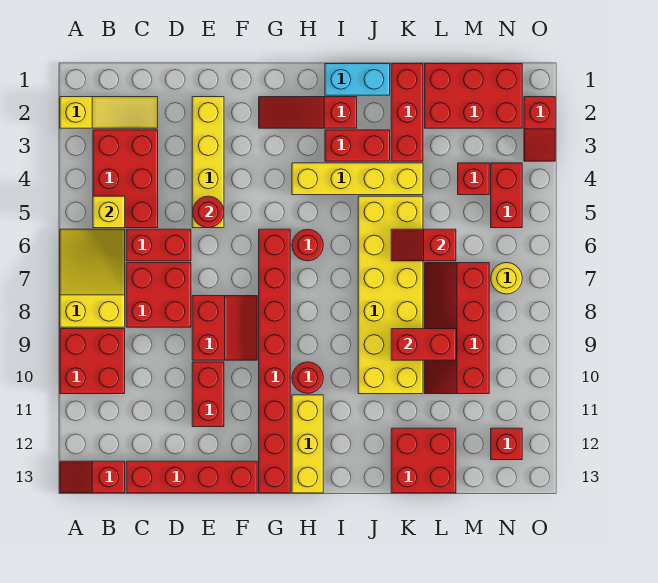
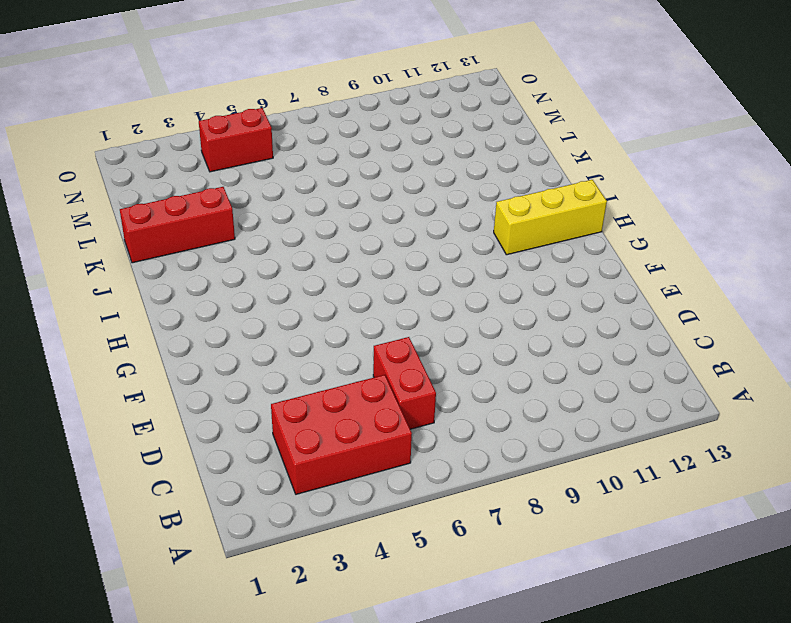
none -> yellow slope A2:C2 level 1 top A
none -> yellow slope A6:B8 level 1 top 8
none -> red brick A9:B10 level 1
none -> red slope A13:B13 level 1 top B

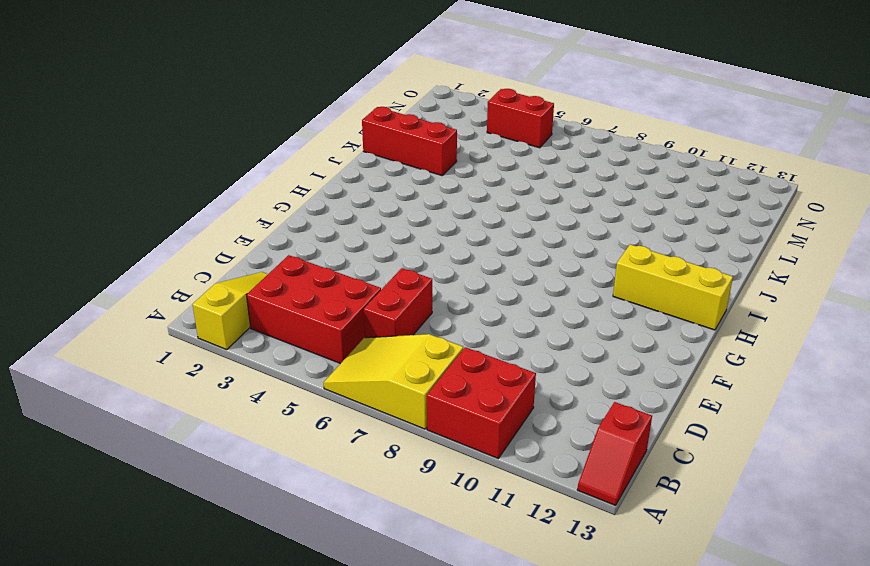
none -> red brick C7:D8 level 1
none -> red brick C13:F13 level 1
none -> yellow brick E2:E5 level 1
none -> red slope E8:F9 level 1 top E

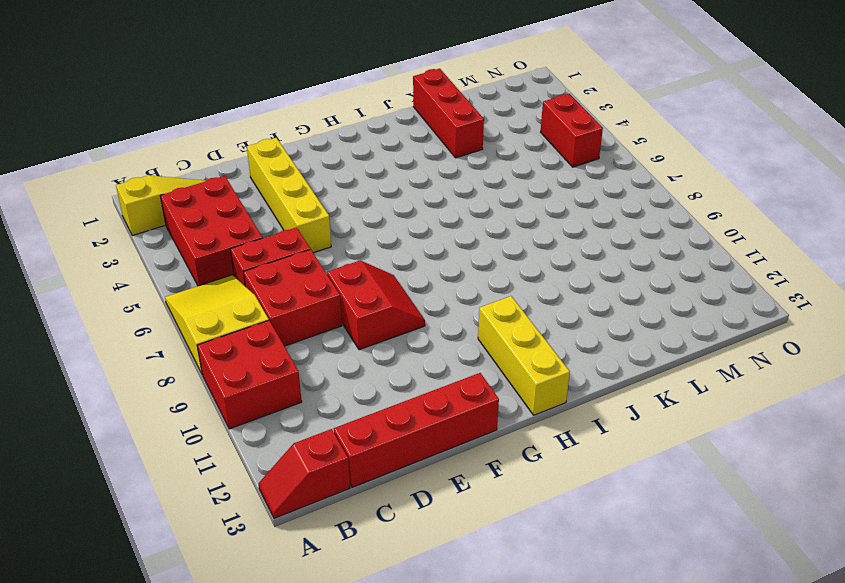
none -> red brick E10:E11 level 1
none -> red slope G2:I2 level 1 top I
none -> red brick G6:G13 level 1
none -> yellow brick H4:K4 level 1

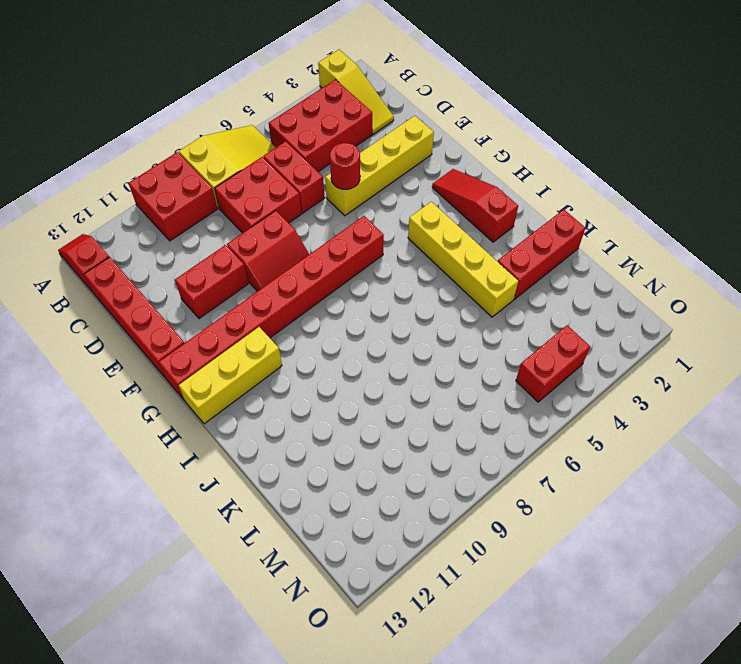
none -> red round brick H6 level 1
none -> red round brick H10 level 1
none -> cyan brick I1:J1 level 1
none -> red brick I3:J3 level 1

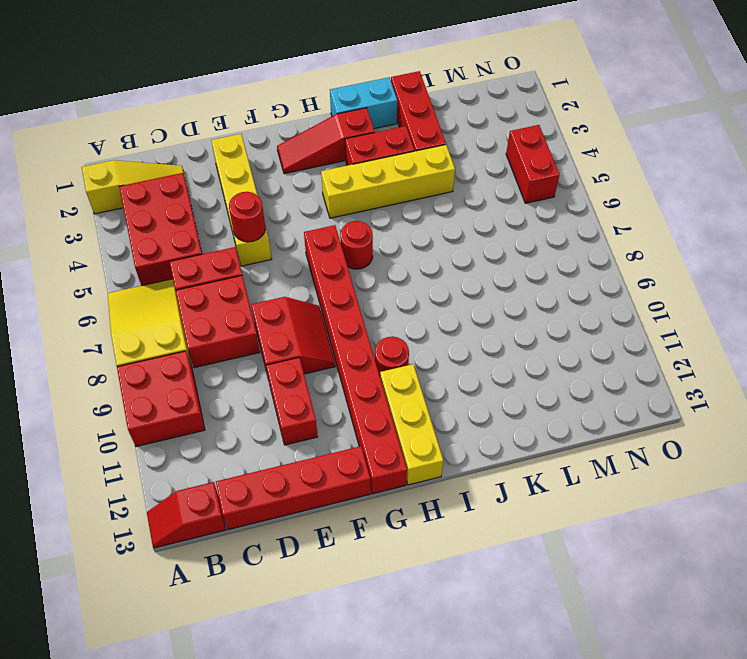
none -> yellow brick J5:K10 level 1
none -> red brick K12:L13 level 1
none -> red brick L1:N2 level 1
none -> red slope L7:M10 level 1 top M

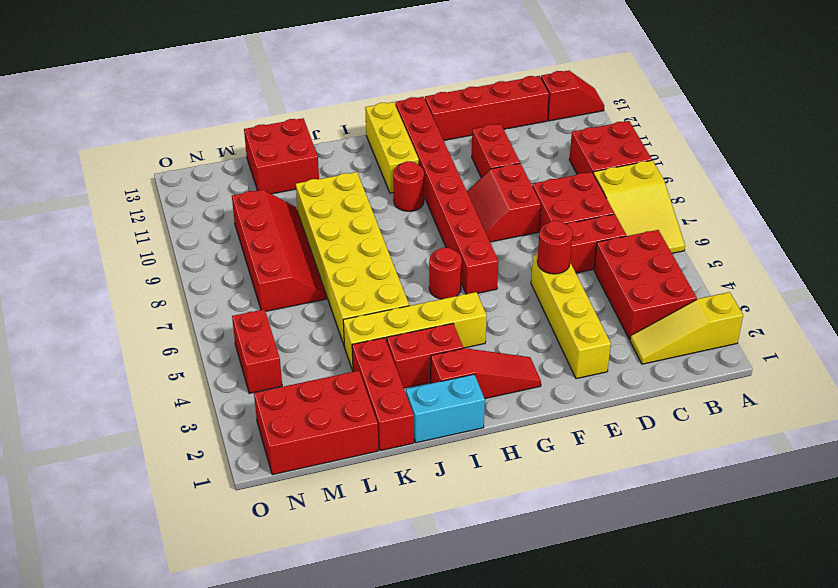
none -> red brick M4 level 1
none -> yellow round brick N7 level 1
none -> red brick N12 level 1
none -> red slope O2:O3 level 1 top 2

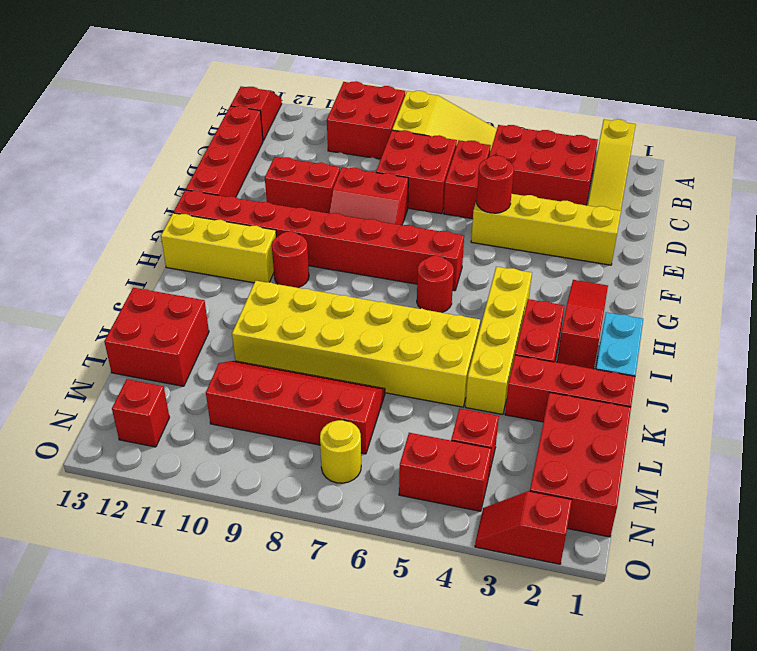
none -> yellow brick B5 level 2
none -> red slope K6:L6 level 2 top L
none -> red brick K9:L9 level 2

